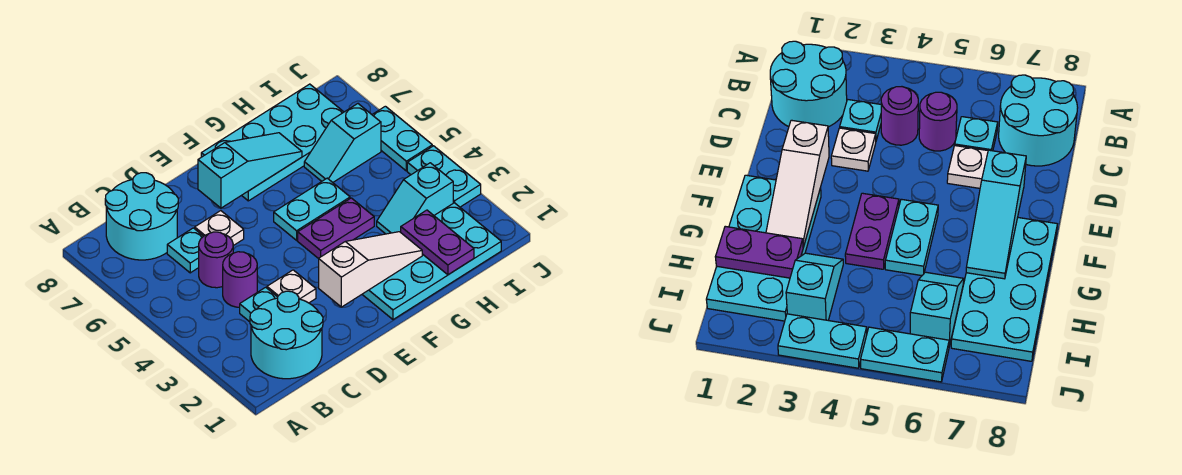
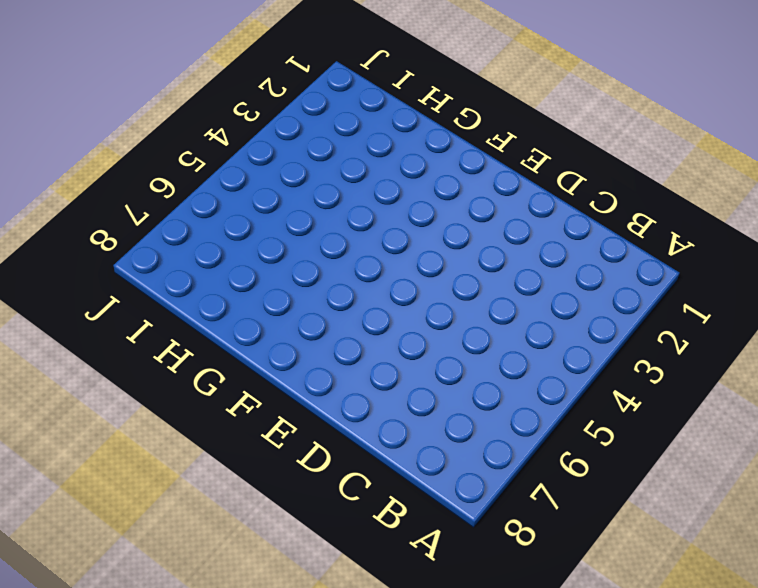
none -> cyan round brick B1:C2 level 1
none -> cyan round brick B7:C8 level 1
none -> cyan plate C3 level 1

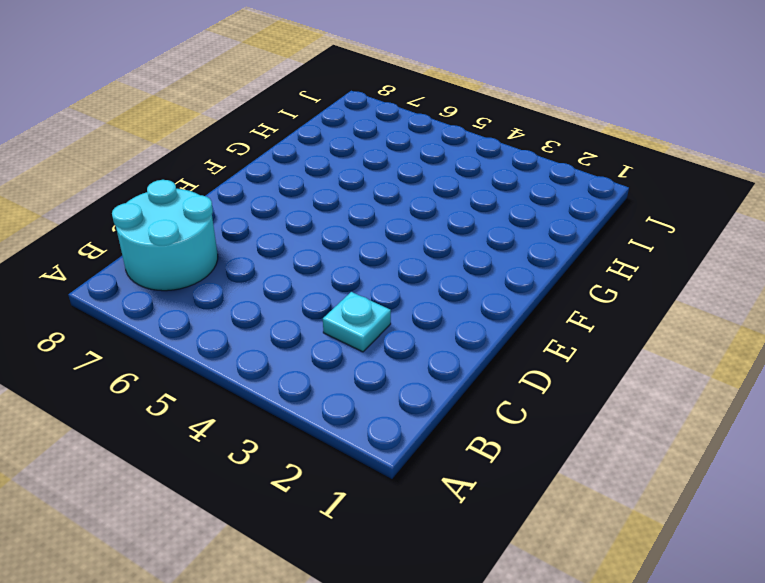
none -> cyan round brick B1:C2 level 1
none -> purple round brick C4 level 1
none -> purple round brick C5 level 1

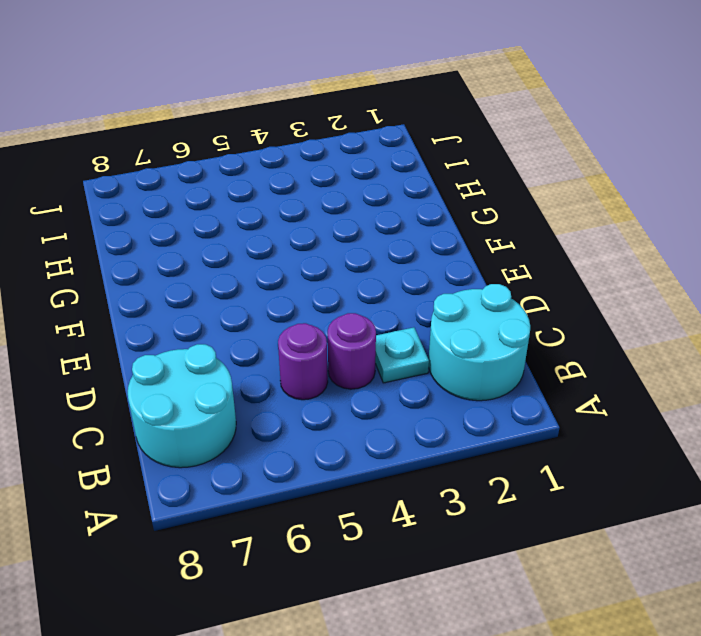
none -> cyan plate C6 level 1
none -> white plate D3 level 1
none -> white plate D6 level 1

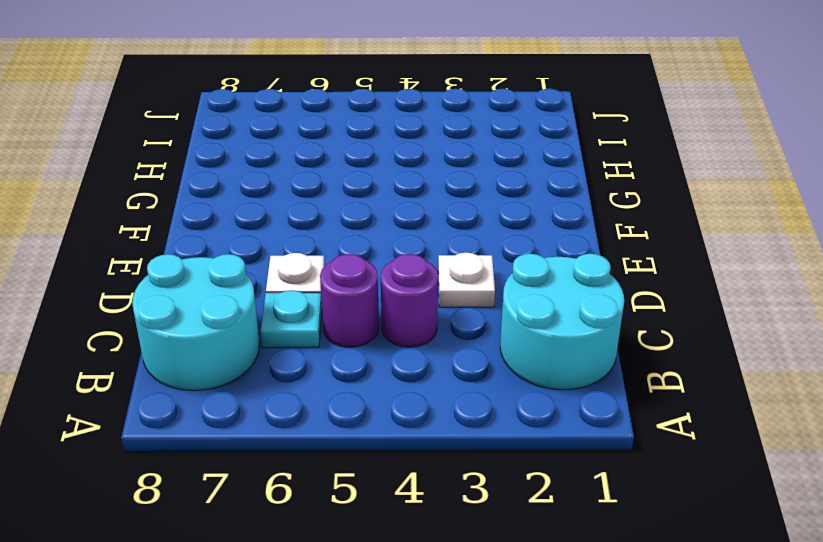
none -> cyan plate C3 level 1
none -> cyan plate F1:I2 level 1
none -> purple plate F4:G4 level 1

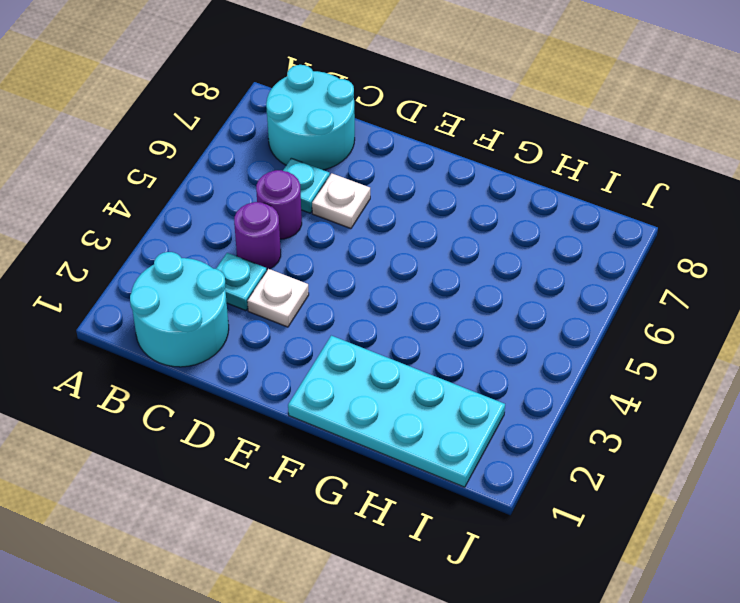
none -> purple plate F4:G4 level 1
none -> cyan plate F5:G5 level 1
none -> cyan plate F7:I8 level 1

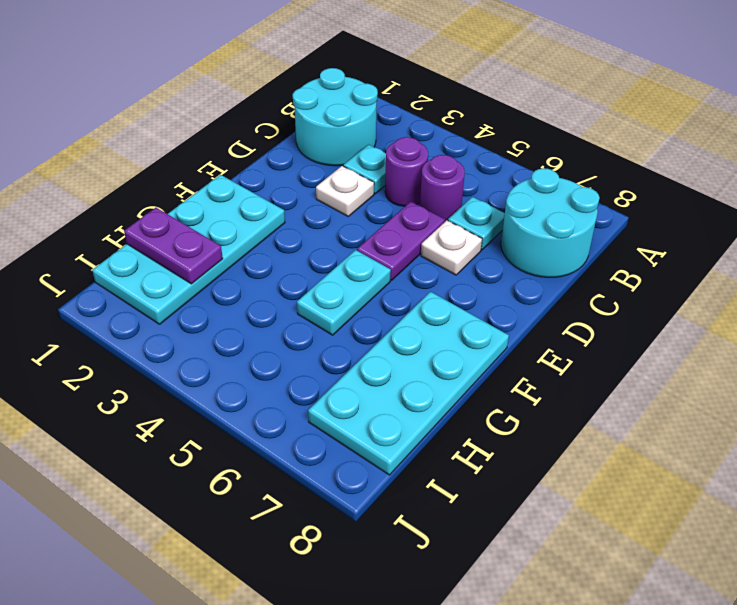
purple plate D5:E5 level 1 -> purple plate F4:G4 level 1
none -> cyan slope H3:I3 level 1 top I
none -> cyan slope H6:I6 level 1 top I
none -> cyan plate J3:J4 level 1

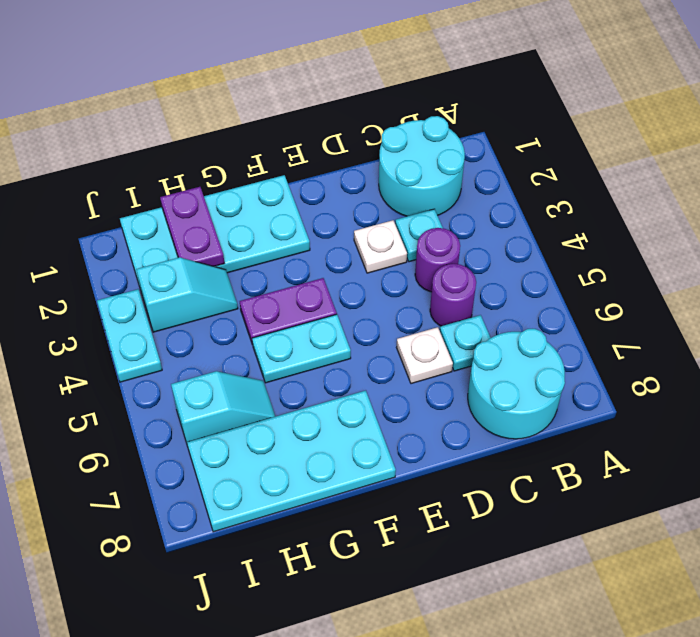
none -> cyan plate J5:J6 level 1
none -> white slope E2:G2 level 2 top E
none -> cyan slope E7:G7 level 2 top E

